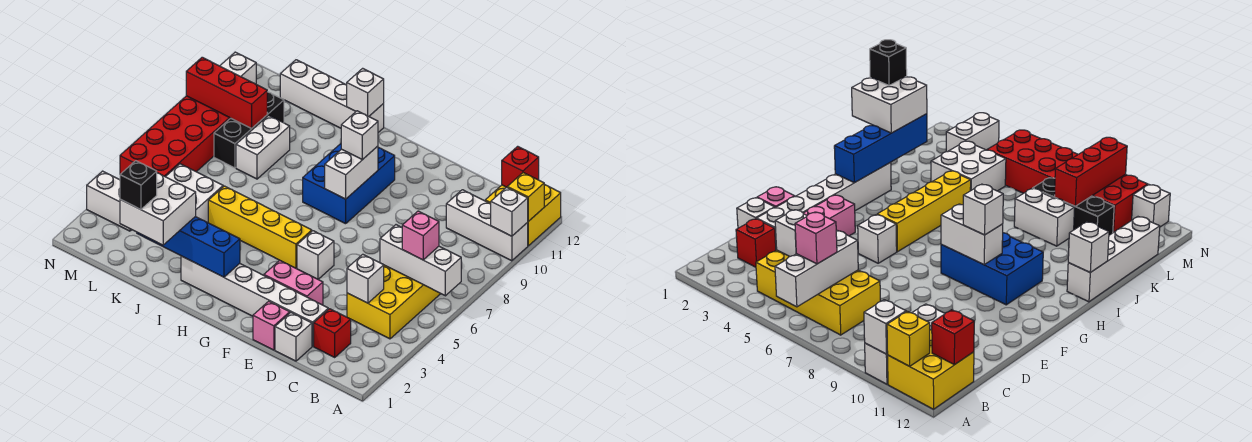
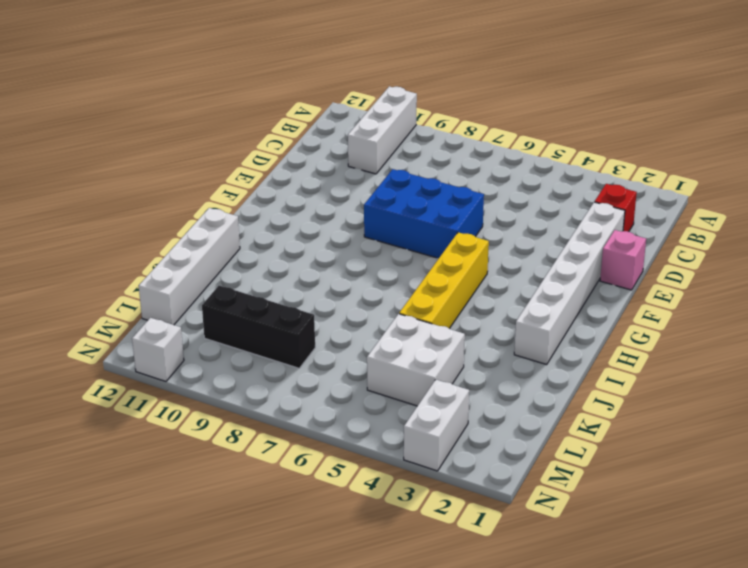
blue brick E6:F8 level 1 -> blue brick G8:H10 level 1
none -> yellow brick A11:B12 level 1
none -> yellow brick B4:C7 level 1
none -> white brick D1 level 1
none -> pink brick E3:F3 level 1

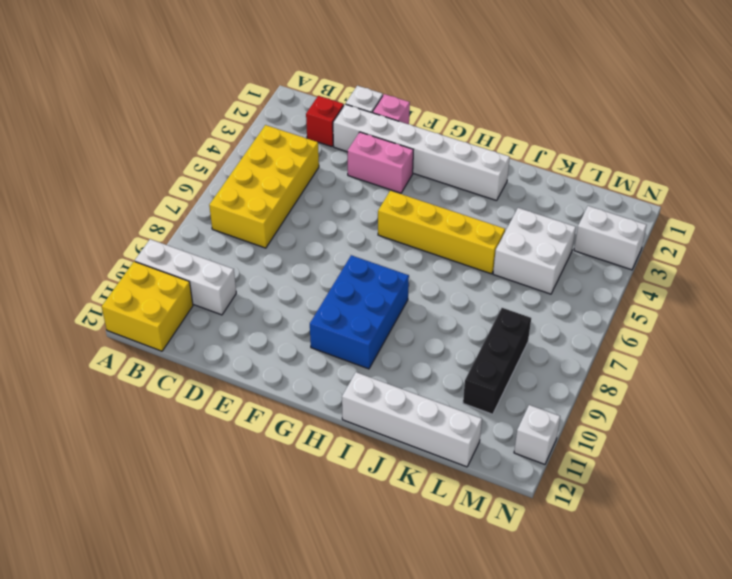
none -> white brick F5 level 1
none -> white brick K8:K9 level 1
none -> red brick M5:N10 level 1
none -> white brick A6:C6 level 2

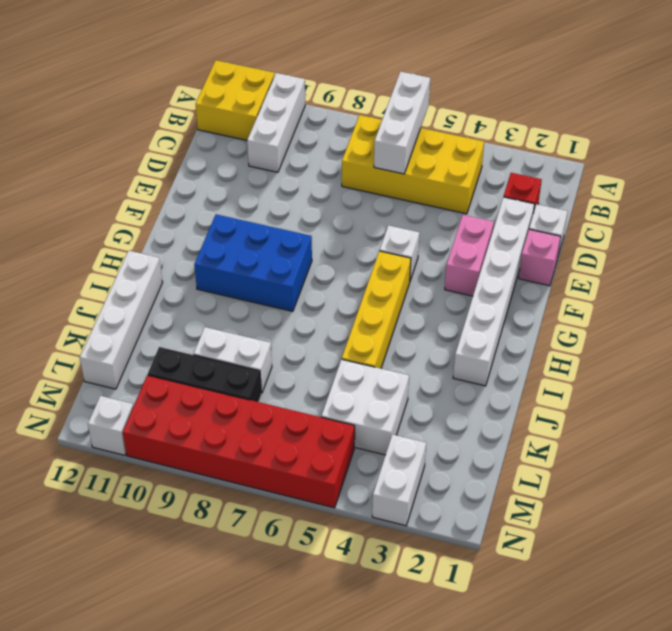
none -> white brick A10 level 2
none -> yellow brick A11 level 2
none -> red brick B12 level 2
none -> white brick C4 level 2

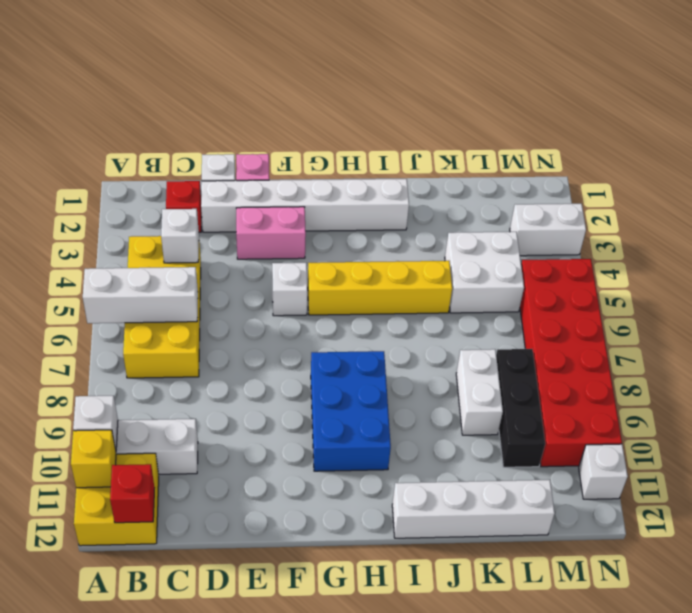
none -> white brick G8:G9 level 2
none -> blue brick H2:K2 level 2
none -> white brick I12 level 2
none -> red brick L9:N9 level 2

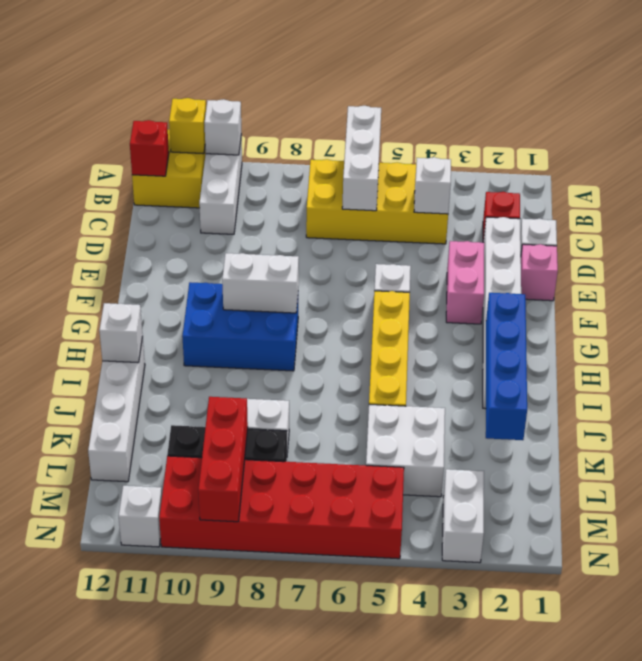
none -> pink brick B6 level 3
none -> white brick G9 level 3
none -> white brick J1:K2 level 3
none -> black brick K1 level 4

